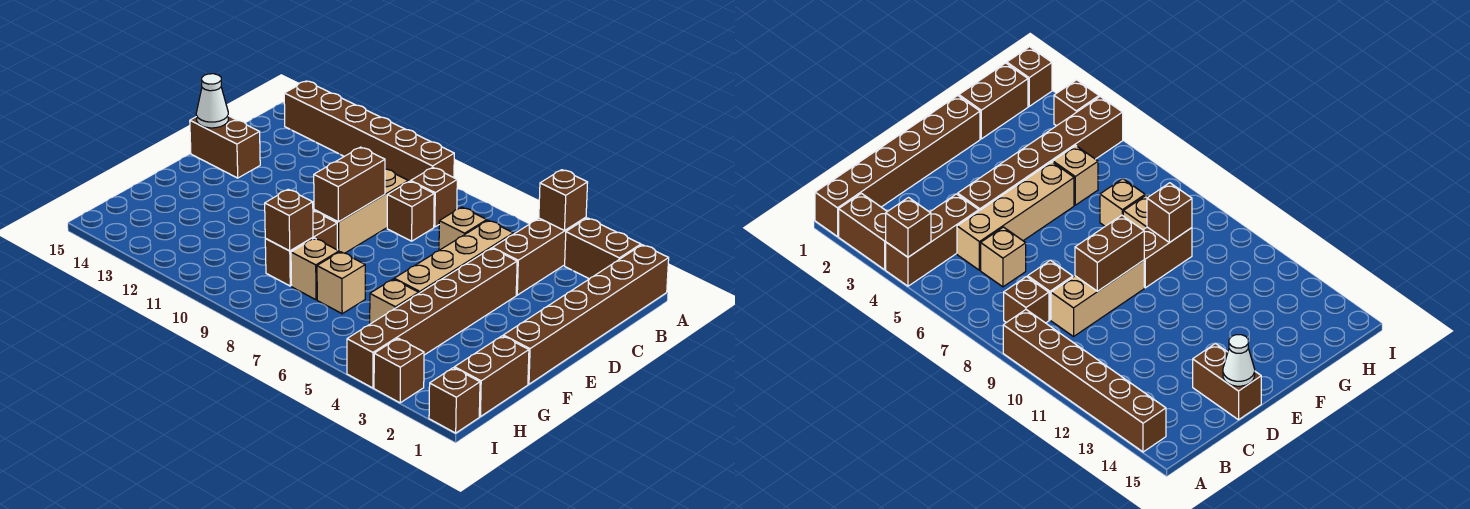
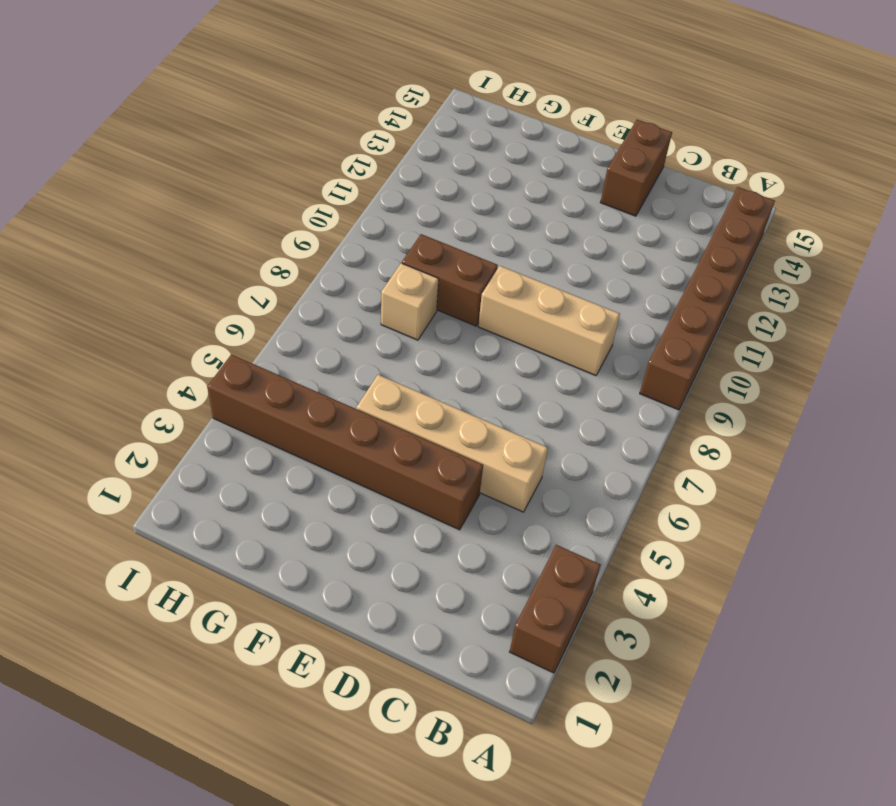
none -> brown brick A1:F1 level 1
none -> brown brick A4:C4 level 1
none -> brown brick B8 level 1

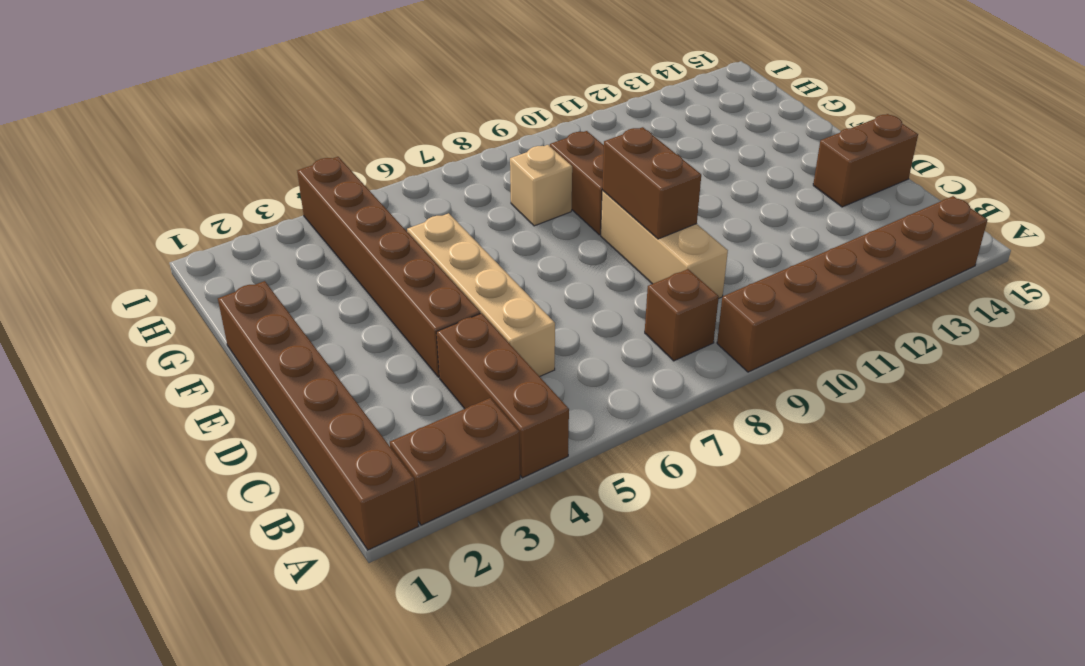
none -> tan brick C6 level 1
none -> brown brick C8 level 1
none -> brown brick G1:H1 level 1

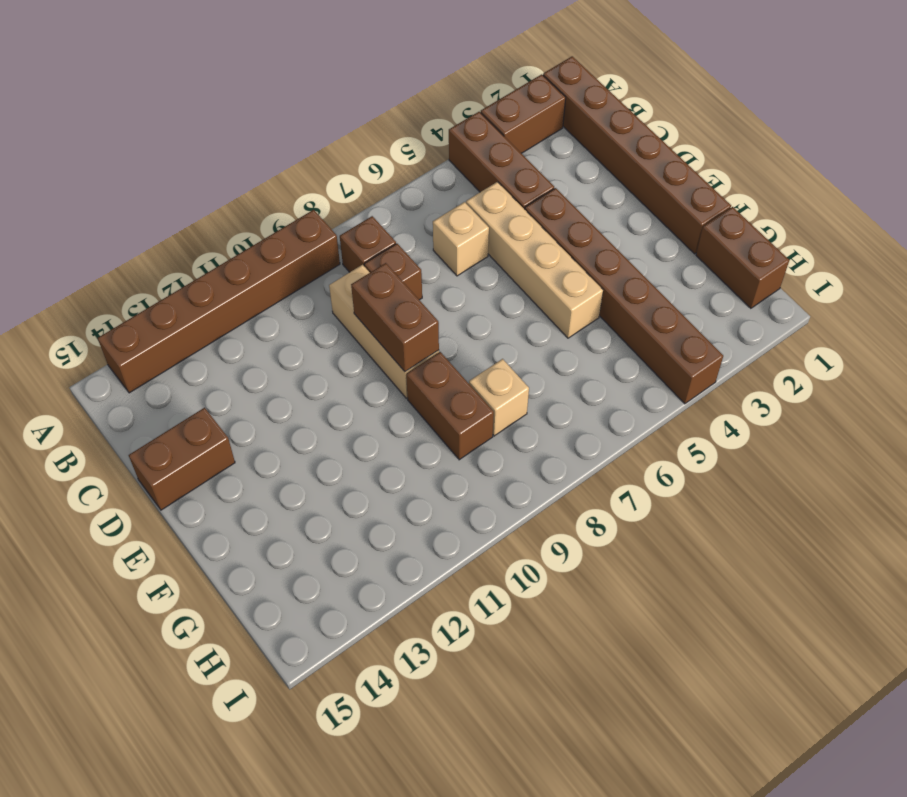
none -> tan brick G5 level 1
none -> tan brick G7 level 1
none -> brown brick I1 level 1

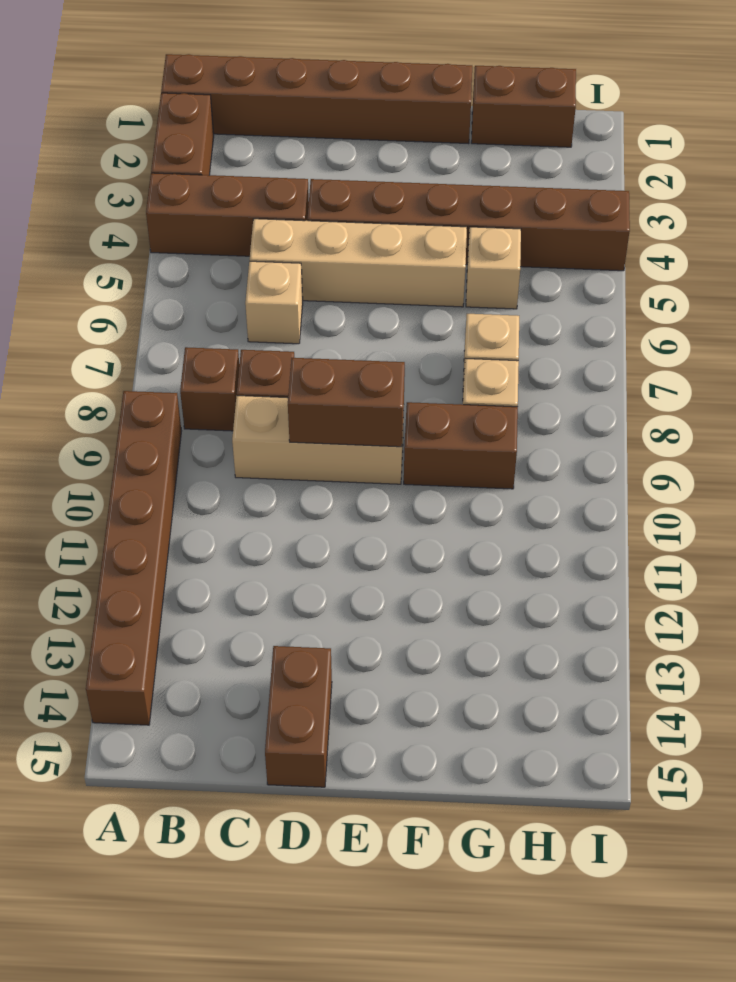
none -> brown brick I1 level 1
none -> brown brick I3 level 1
none -> brown brick A4 level 2

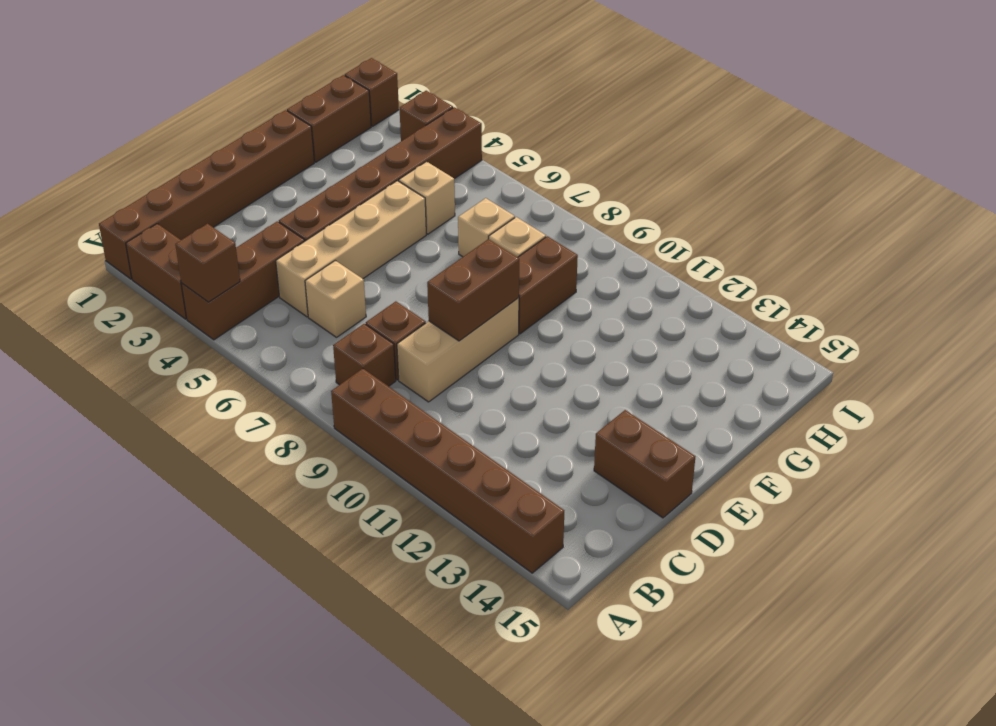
none -> white cone D15 level 2
none -> brown brick G9 level 2

